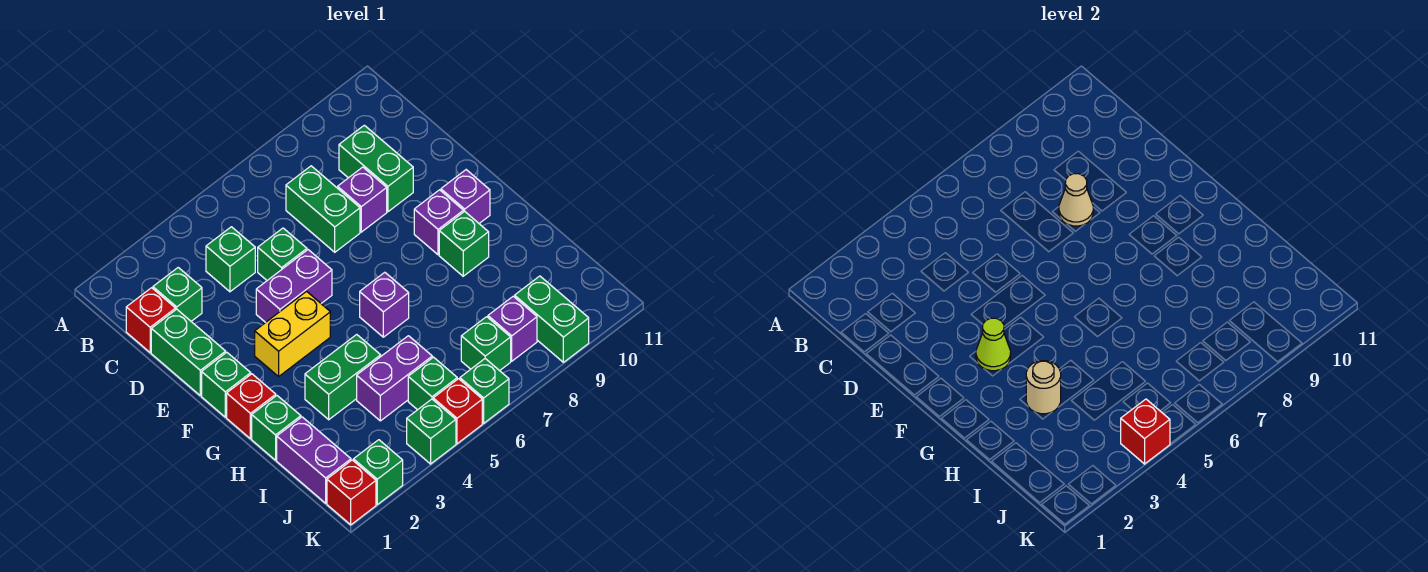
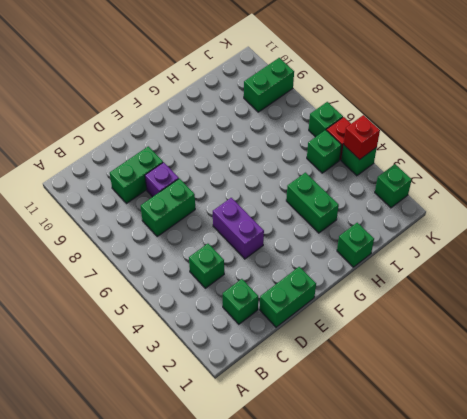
none -> red brick C1 level 1
none -> green brick D5 level 1
none -> green brick F1 level 1
none -> yellow brick F3:F4 level 1

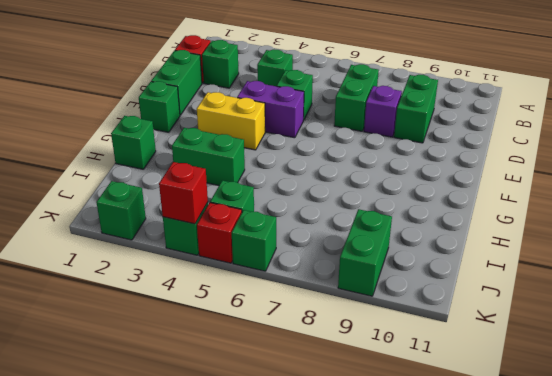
none -> purple brick F9 level 1
none -> purple brick F10 level 1
none -> red brick G1 level 1
none -> purple brick G6 level 1

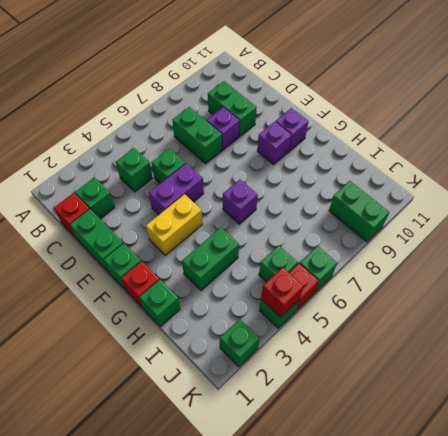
none -> green brick G9 level 1
none -> purple brick I1:J1 level 1
none -> purple brick I4:I5 level 1
none -> green brick J7 level 1

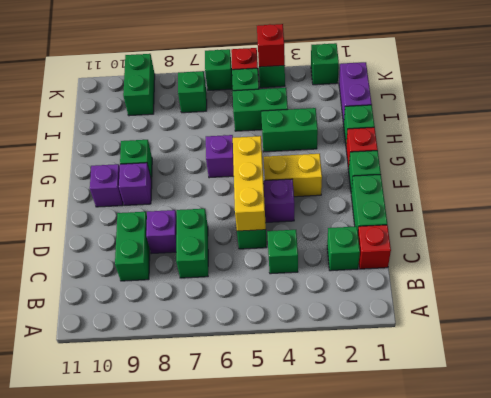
yellow brick D5:F5 level 2 -> none
green brick I4:I5 level 1 -> purple brick I4:I5 level 1
none -> purple brick J8 level 1
none -> red brick K1 level 1
none -> tan cone D8 level 2
none -> lime cone F3 level 2

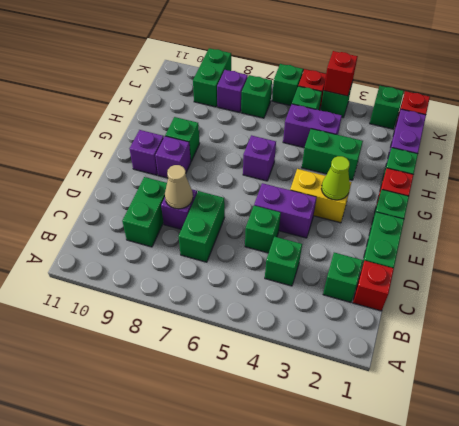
none -> tan round brick H3 level 2

